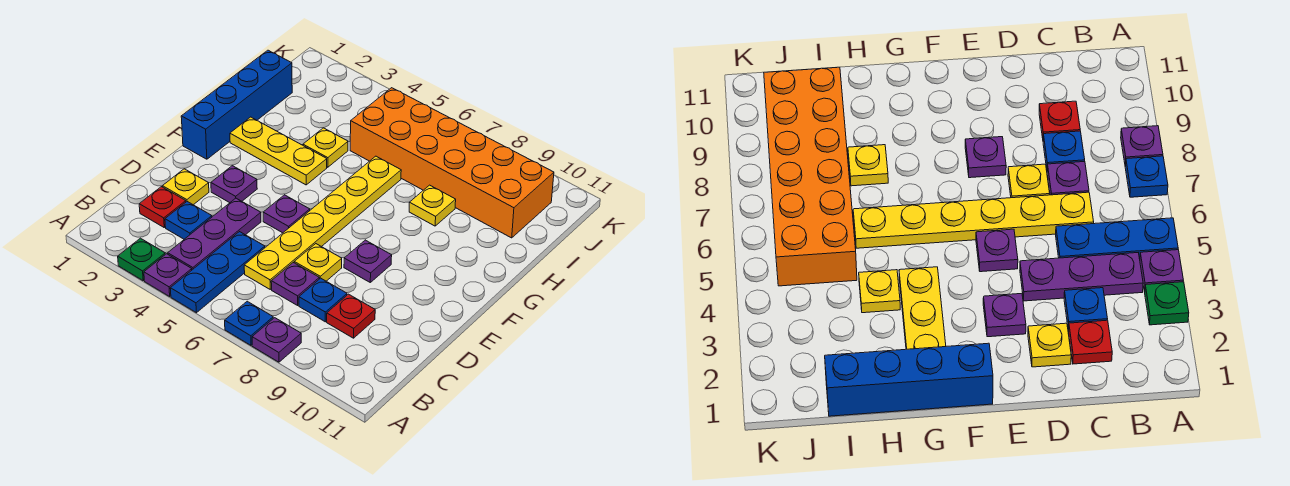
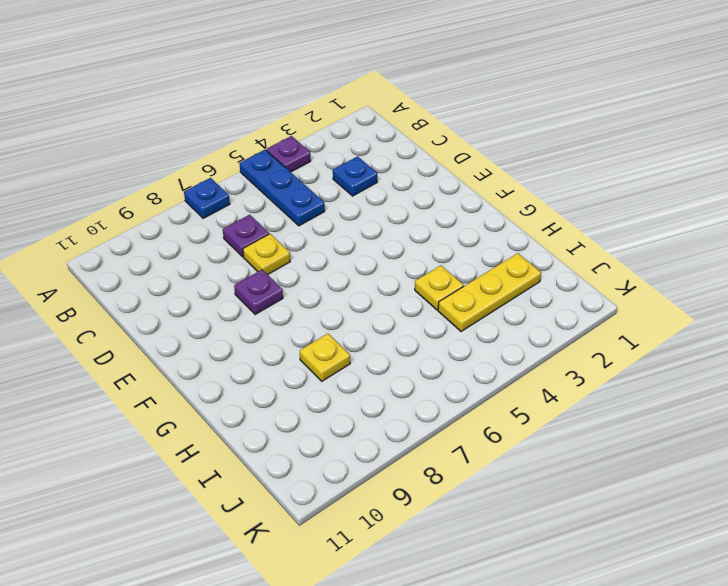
yellow plate I2:I4 level 1 -> yellow plate G2:G4 level 1
none -> green plate A3 level 1
none -> purple plate A8 level 1
none -> purple plate B4:D4 level 1

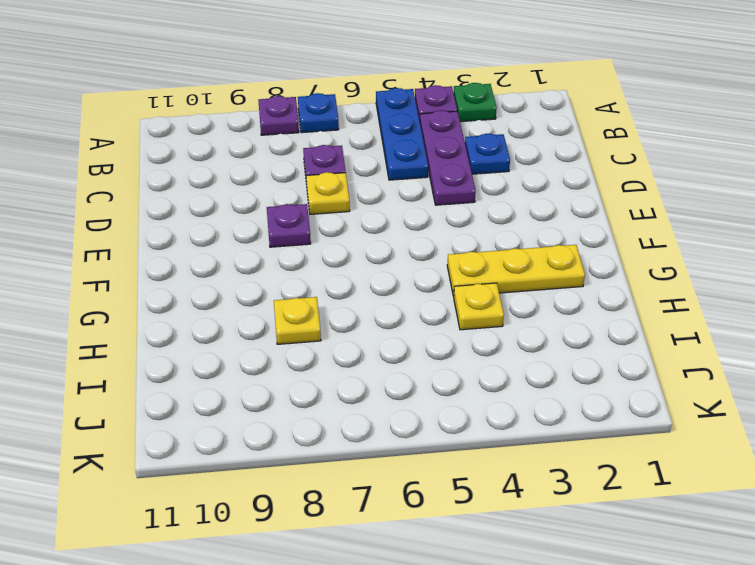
none -> red plate C2 level 1
none -> yellow plate C6:H6 level 1
none -> blue plate C8 level 1

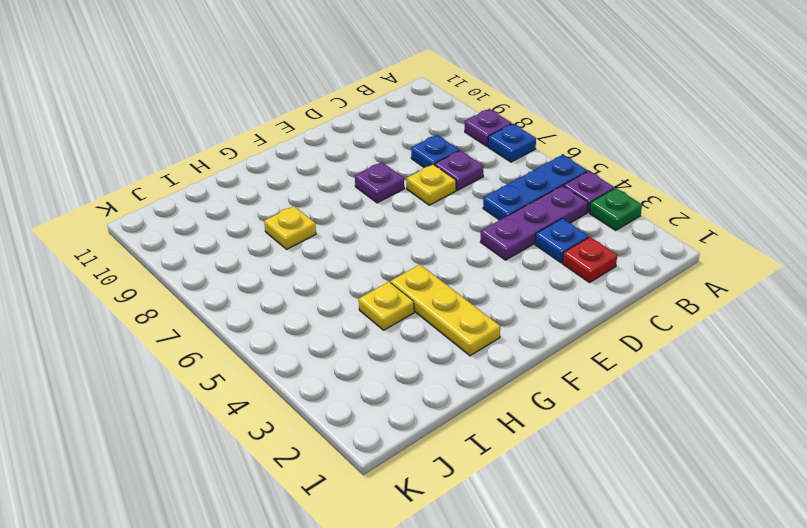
none -> yellow plate C6:H6 level 1
none -> red plate C9 level 1
none -> yellow plate D2 level 1

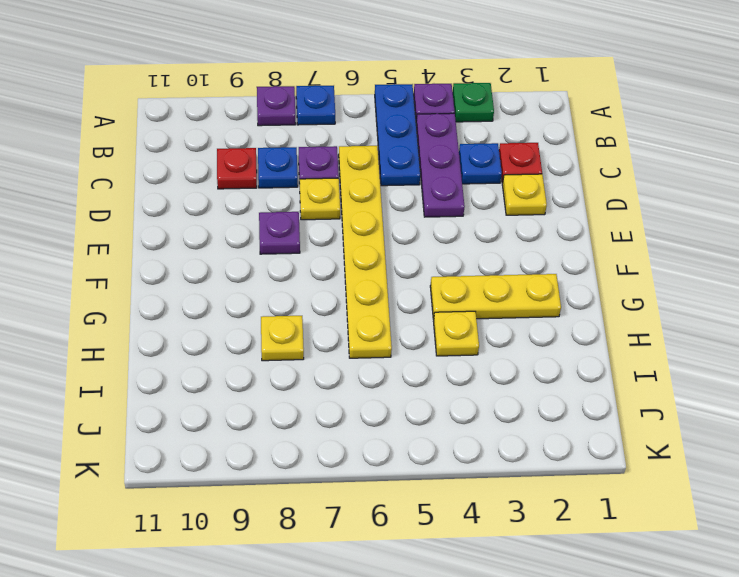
none -> purple plate E3 level 1
none -> purple plate E5 level 1
none -> blue brick F1:I1 level 1

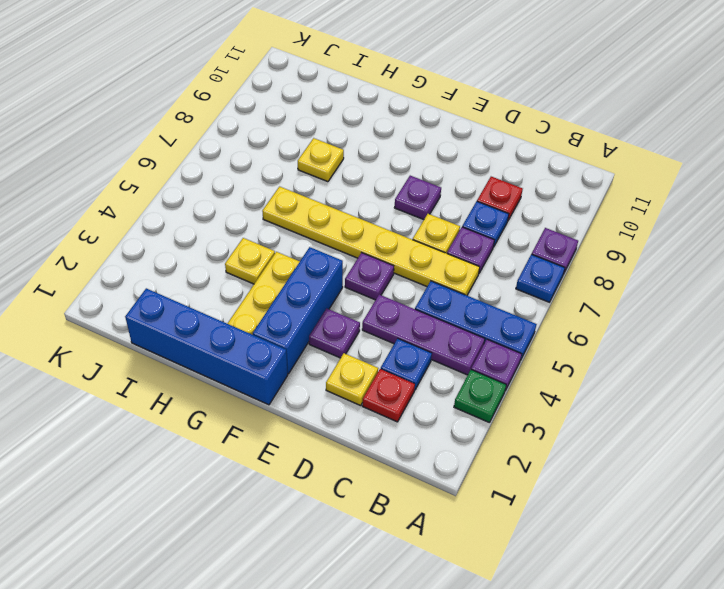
blue brick F2:F4 level 1 -> none
none -> orange brick I5:J10 level 1

